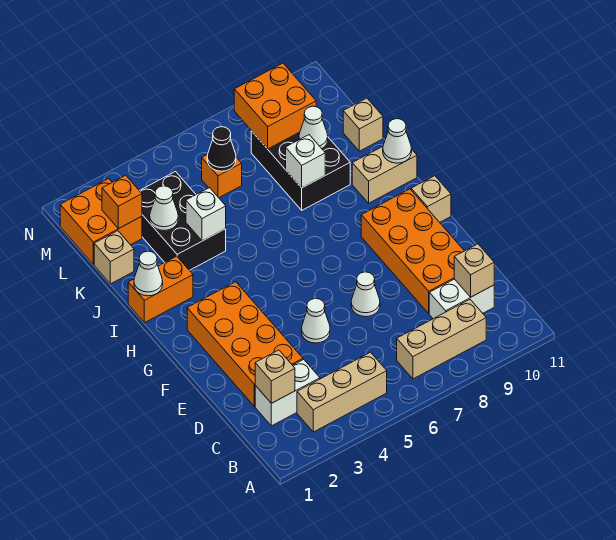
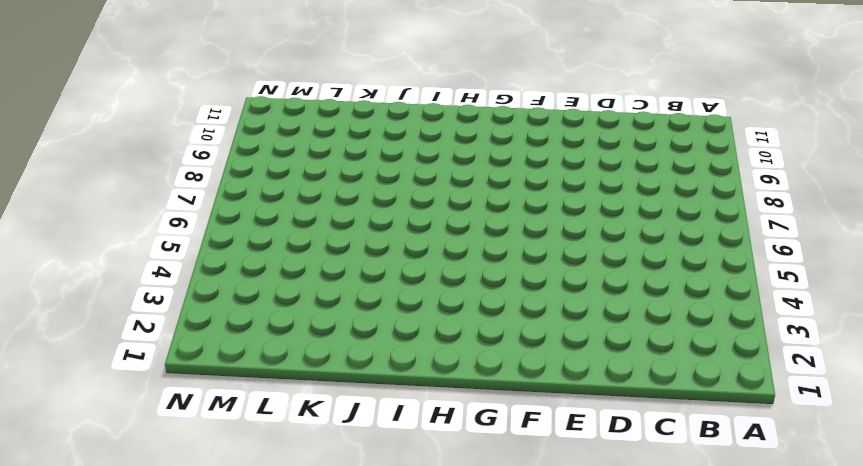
none -> tan brick B3:B5 level 1
none -> tan brick B7:B9 level 1
none -> white brick C2:C3 level 1

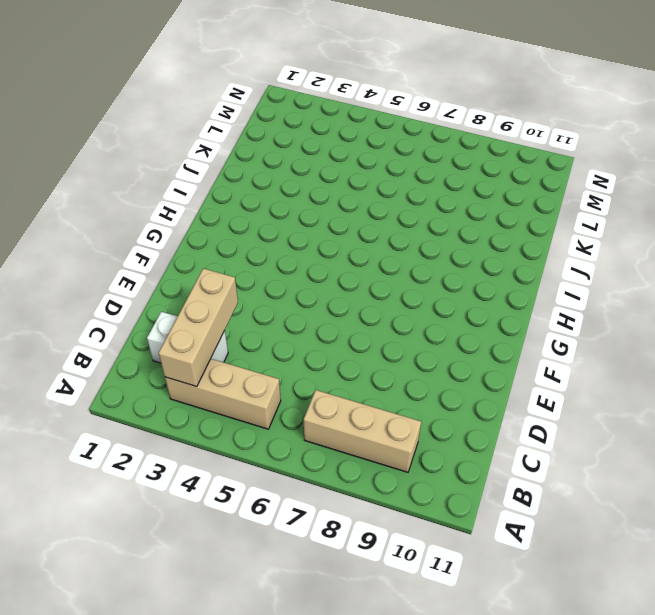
tan brick B3:D3 level 2 -> none
none -> white brick C9:C10 level 1
none -> orange brick D2:G3 level 1
none -> orange brick D9:G10 level 1

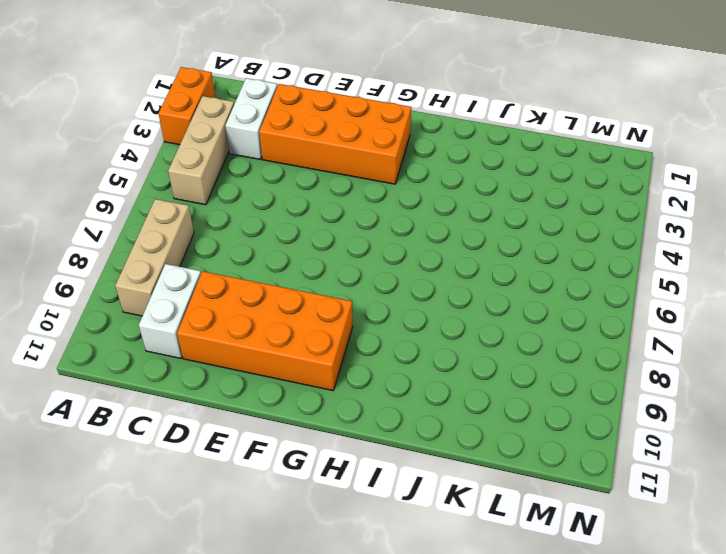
orange brick A2:A3 level 1 -> orange brick I1:I2 level 1
none -> white cone E5 level 1
none -> white cone E7 level 1
none -> tan brick G11 level 1

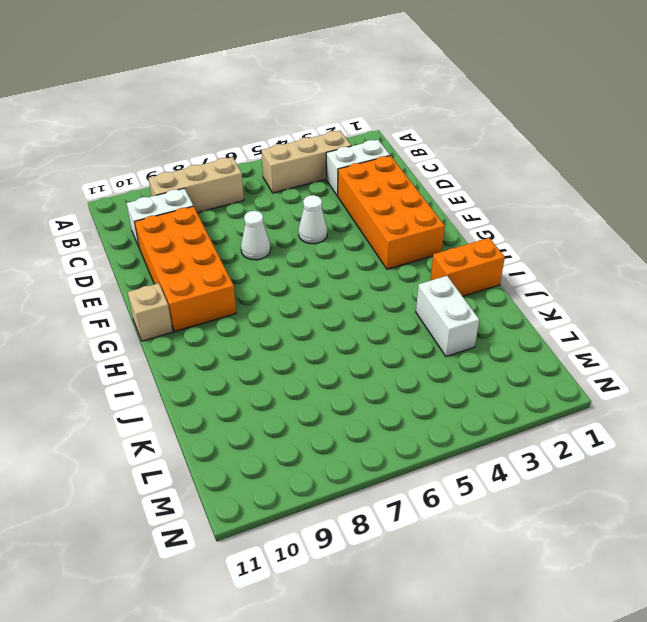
white brick J3:K3 level 1 -> black brick J3:L4 level 1
none -> tan brick I10:I11 level 1
none -> black brick J8:L9 level 1
none -> tan brick K1 level 1

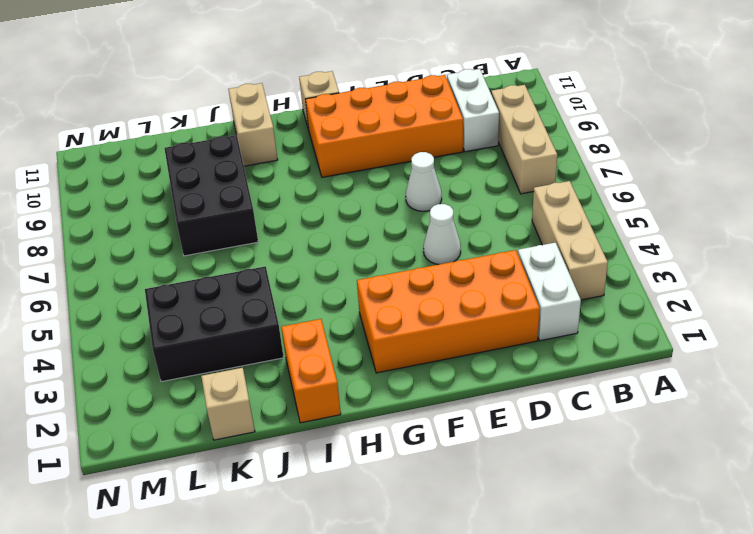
black brick J7:K9 level 1 -> black brick J8:L9 level 1
none -> tan brick K11 level 1
none -> orange brick L1:M2 level 1
none -> orange brick L6 level 1

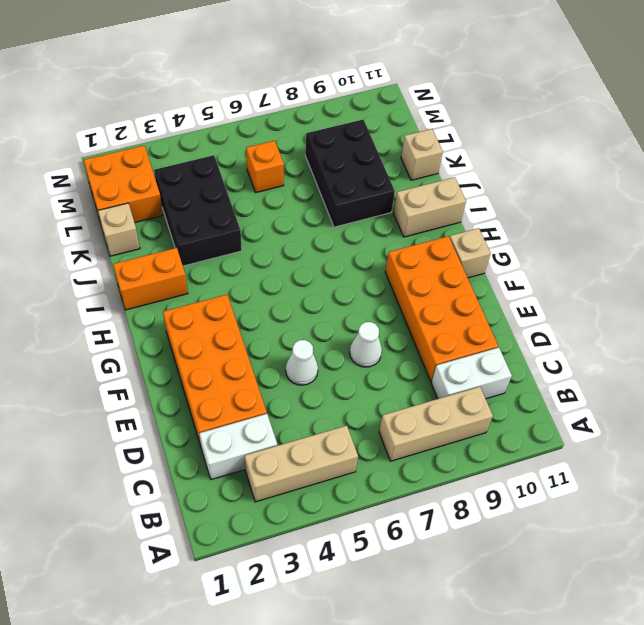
none -> tan brick C2 level 2
none -> tan brick C10 level 2
none -> white cone I1 level 2

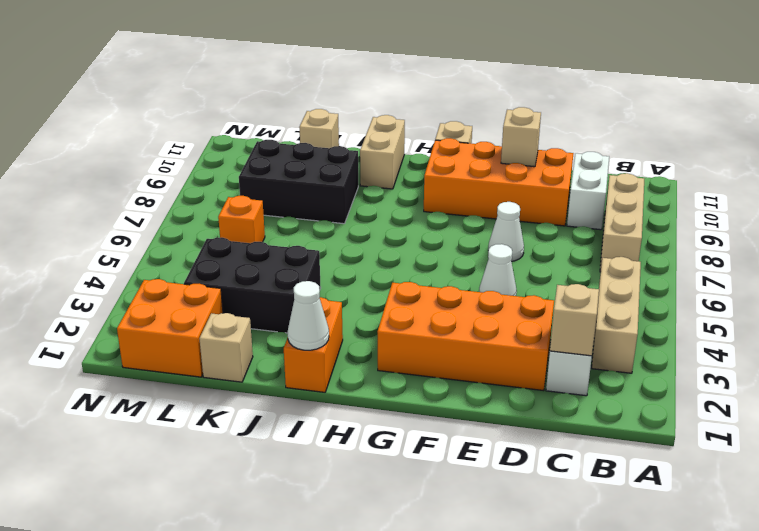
tan brick E10 level 2 -> tan brick C10 level 2
none -> white cone I11 level 2
none -> white brick J4 level 2
none -> white brick J8 level 2

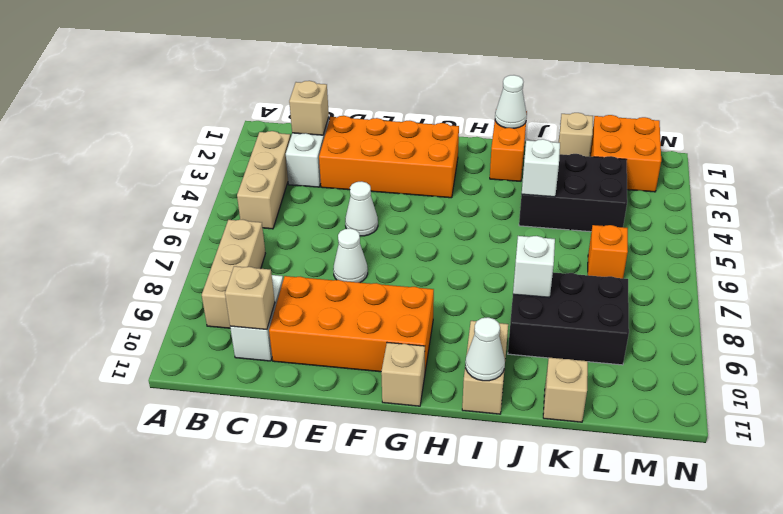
none -> white cone K3 level 2
none -> white cone K9 level 2
none -> orange brick L2 level 2

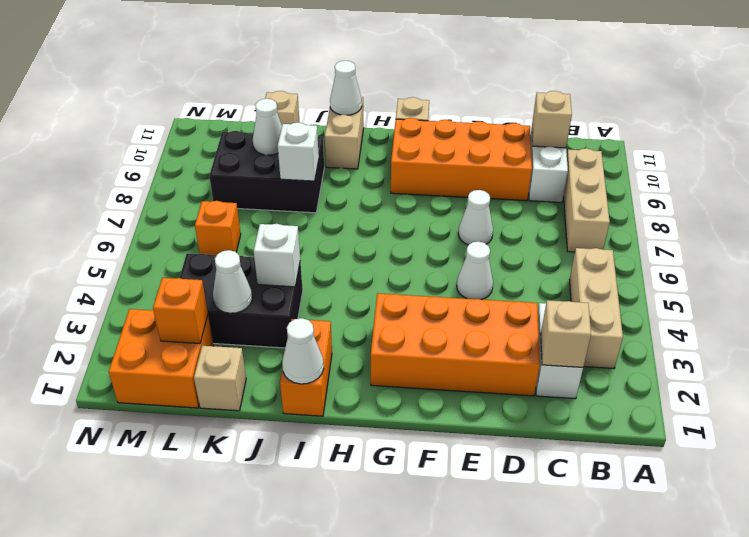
none -> black cone L6 level 2
none -> orange brick L8:M9 level 2

